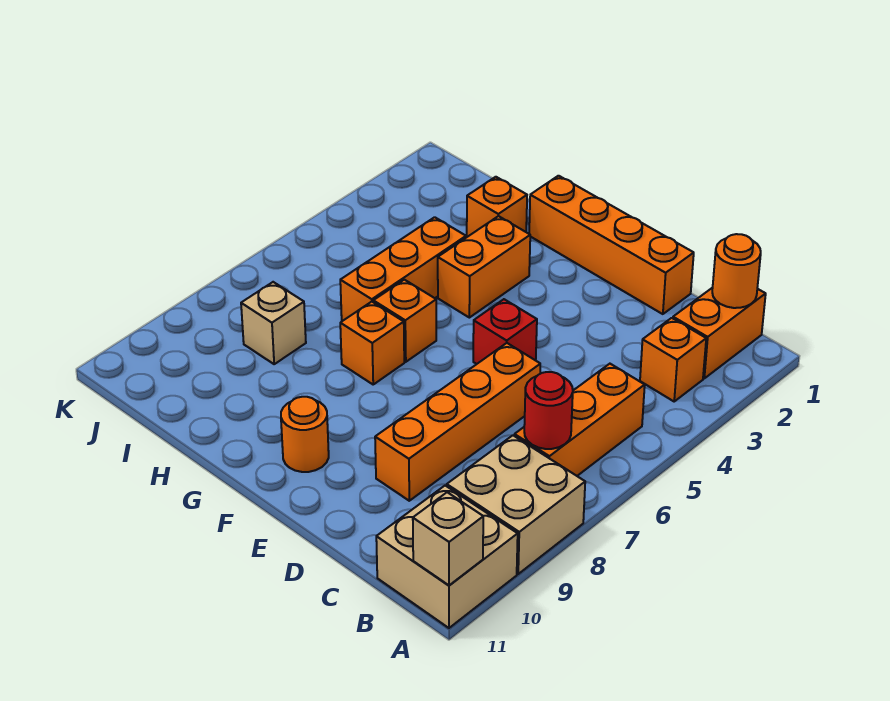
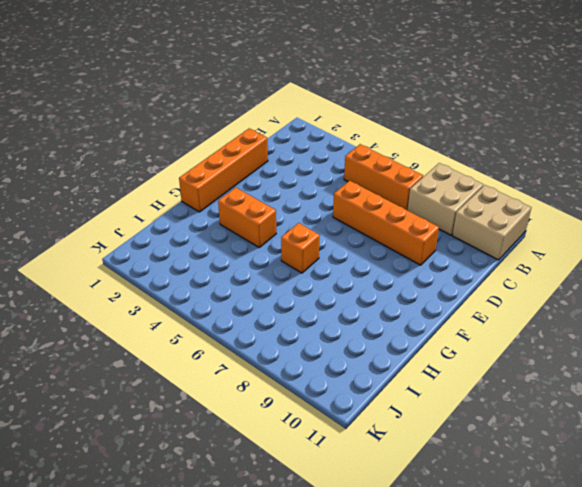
none -> orange brick B1:B2 level 1
none -> orange brick B3 level 1
none -> red brick E5 level 1

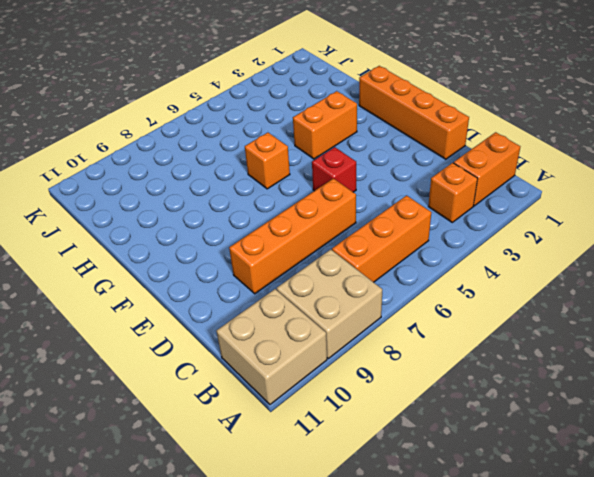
none -> orange round brick F10 level 1
none -> orange brick G7 level 1
none -> orange brick H2 level 1

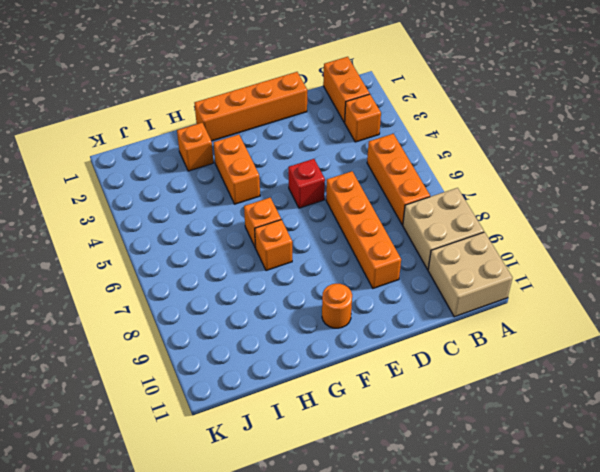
none -> orange brick H4:H6 level 1
none -> tan brick I8 level 1
none -> tan brick A11 level 2

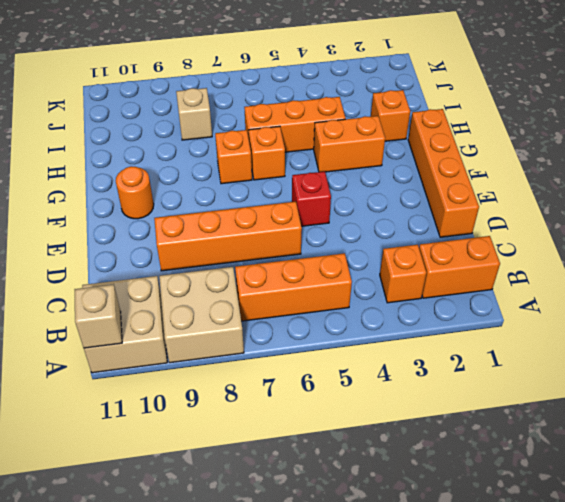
none -> orange round brick B1 level 2
none -> red round brick B7 level 2

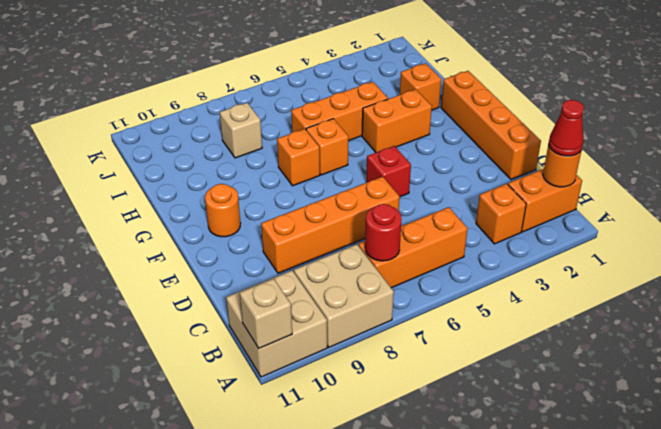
red cone B1 level 3 -> none

